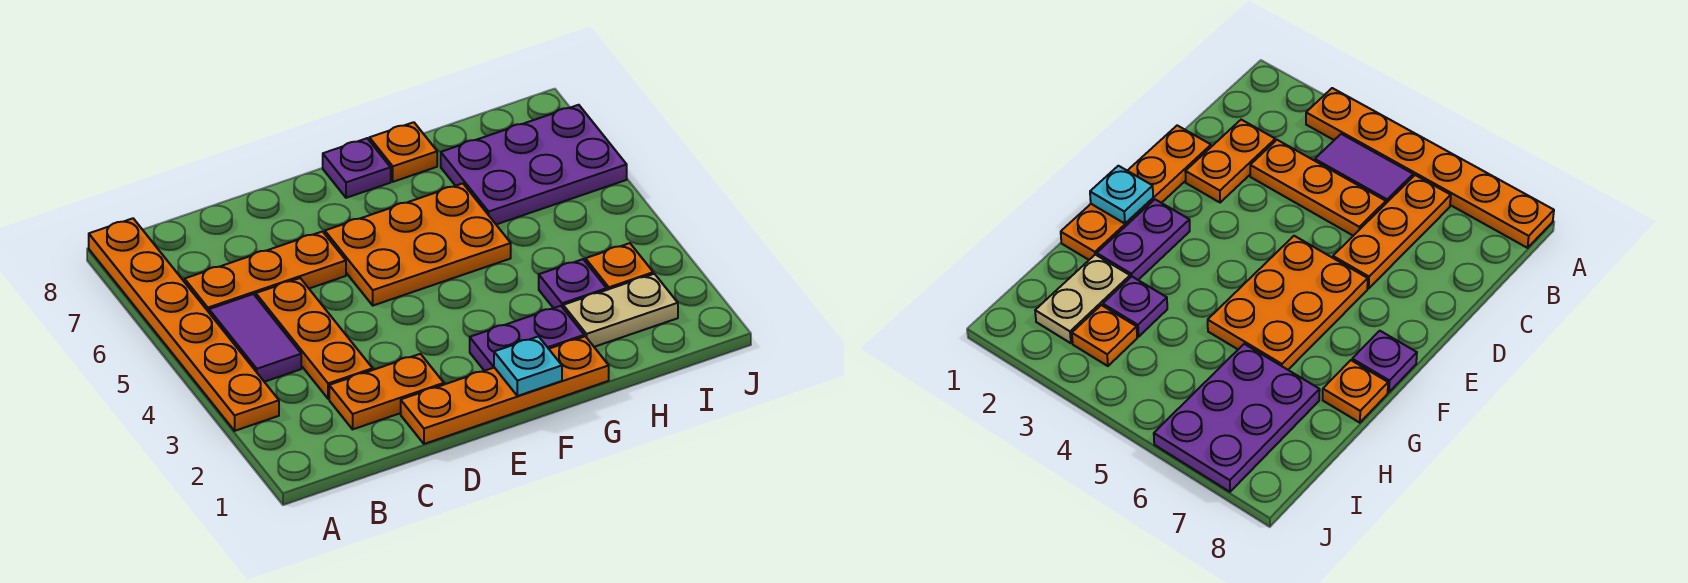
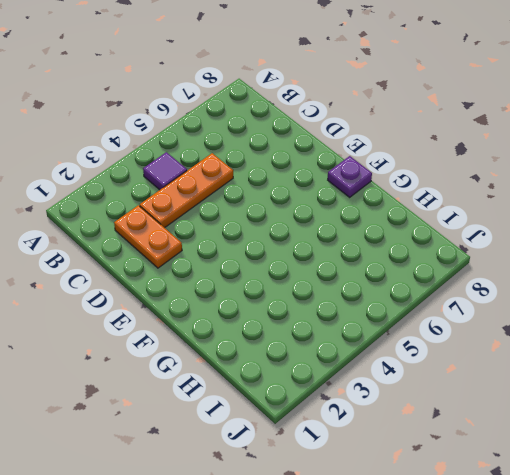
purple tile B4 level 1 -> purple tile B4:B5 level 1
none -> orange plate A3:A8 level 1
none -> orange plate B6:D6 level 1
none -> orange plate D1:G1 level 1

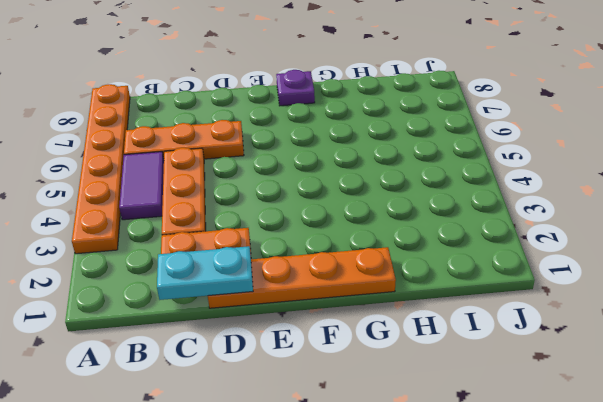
cyan plate C1:D1 level 2 -> none
none -> orange plate E5:G6 level 1
none -> purple plate F2:G2 level 1
none -> orange plate G8 level 1

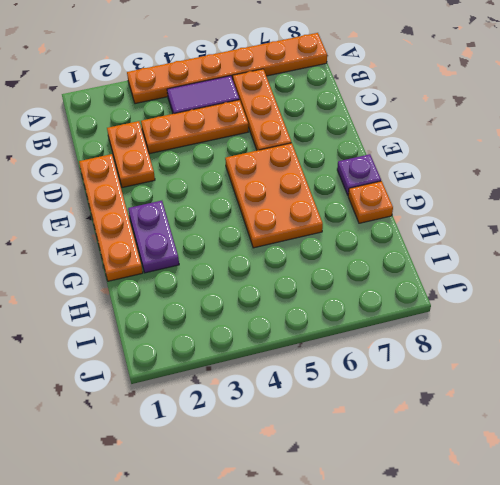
none -> tan plate H2:I2 level 1
none -> purple plate H3 level 1
none -> purple plate H6:J7 level 1

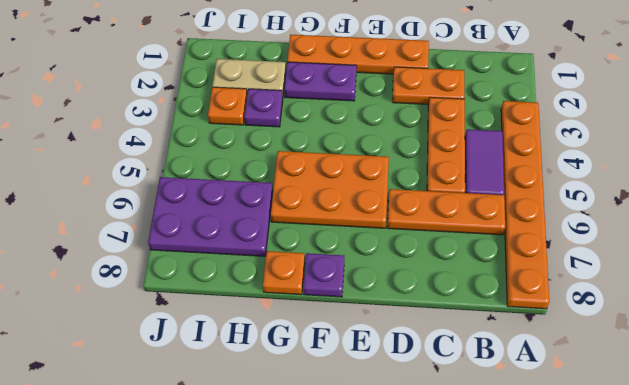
none -> cyan plate F1 level 2

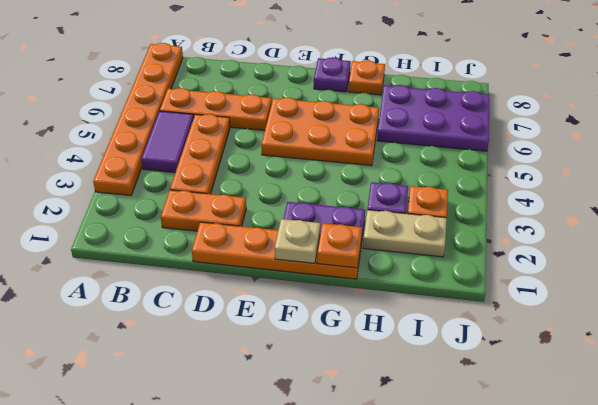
tan plate F1 level 2 -> cyan plate F1 level 2
orange plate G1 level 2 -> none

